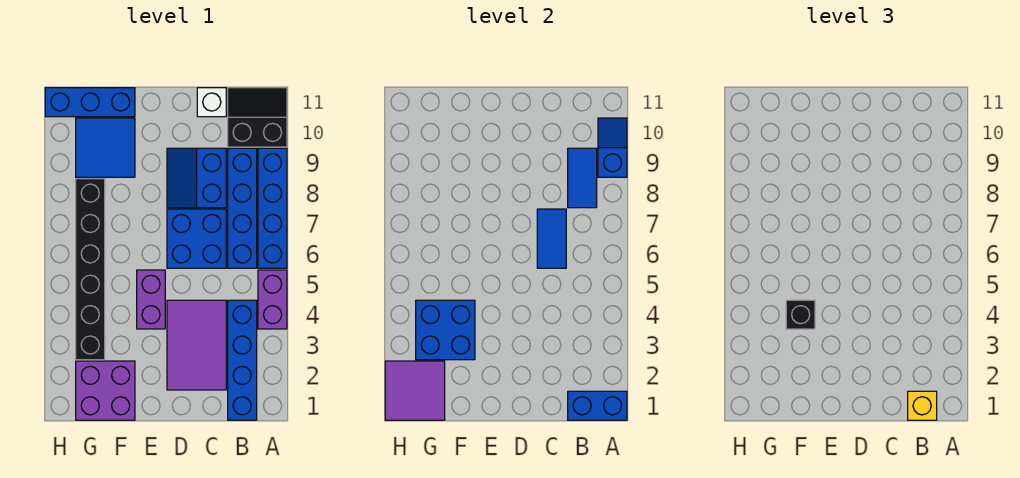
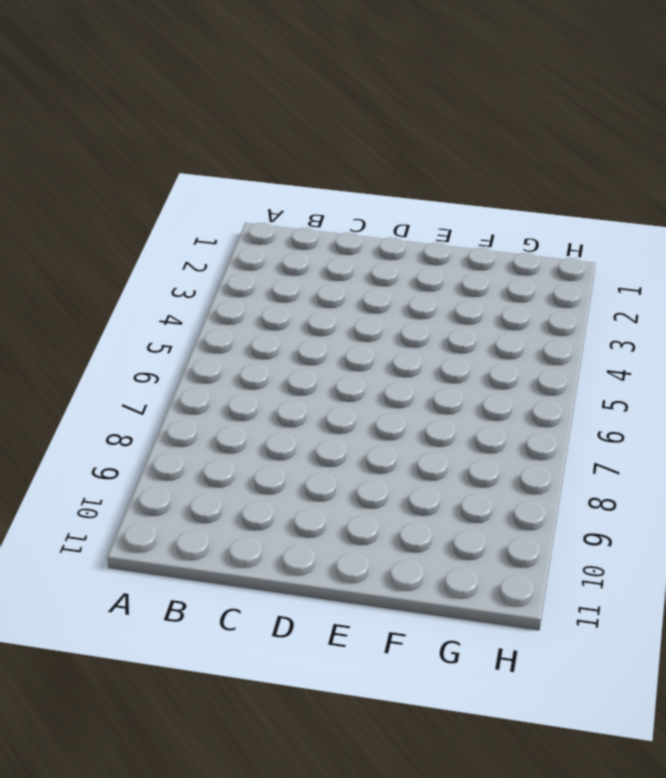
none -> purple brick A4:A5 level 1
none -> blue brick A6:A9 level 1
none -> black slope A10:B11 level 1 top 10

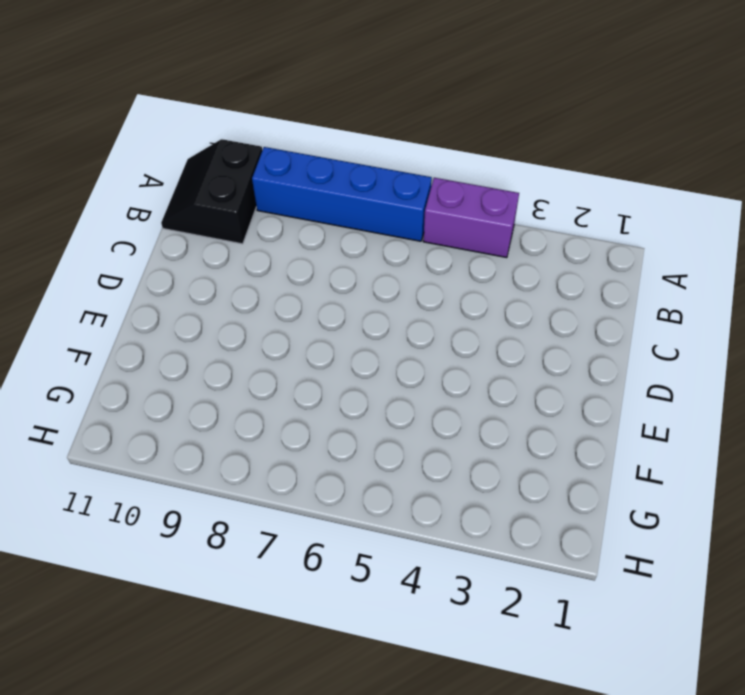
none -> blue brick B1:B4 level 1
none -> blue brick B6:B9 level 1
none -> purple tile C2:D4 level 1

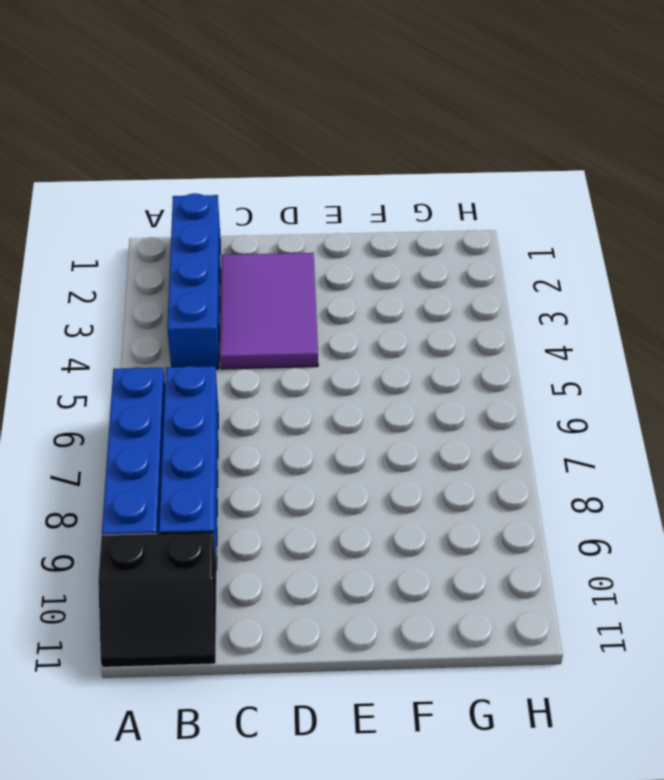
none -> purple brick A4:A5 level 1
none -> blue brick C6:D7 level 1
none -> blue slope C8:D9 level 1 top C

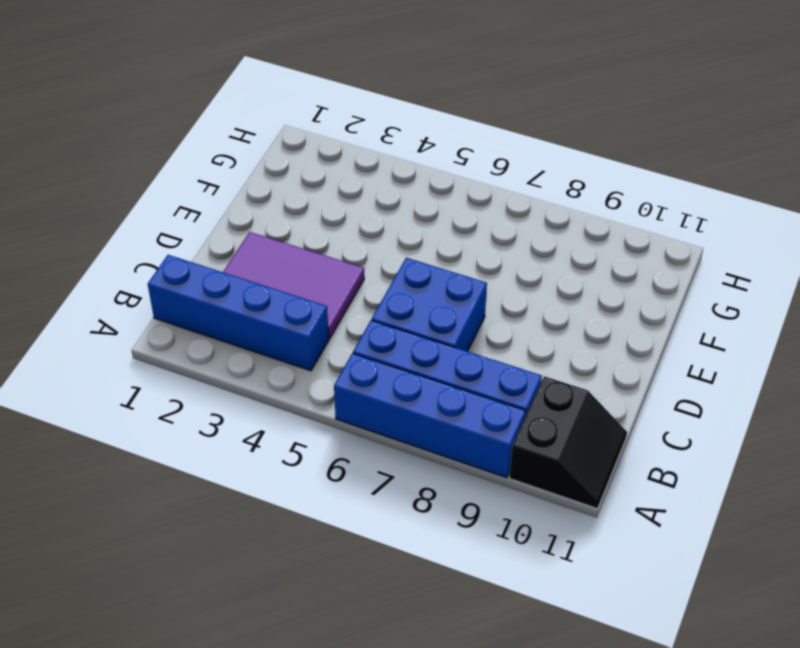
none -> purple brick A4:A5 level 1
none -> blue slope C8:D9 level 1 top C
none -> white brick C11 level 1

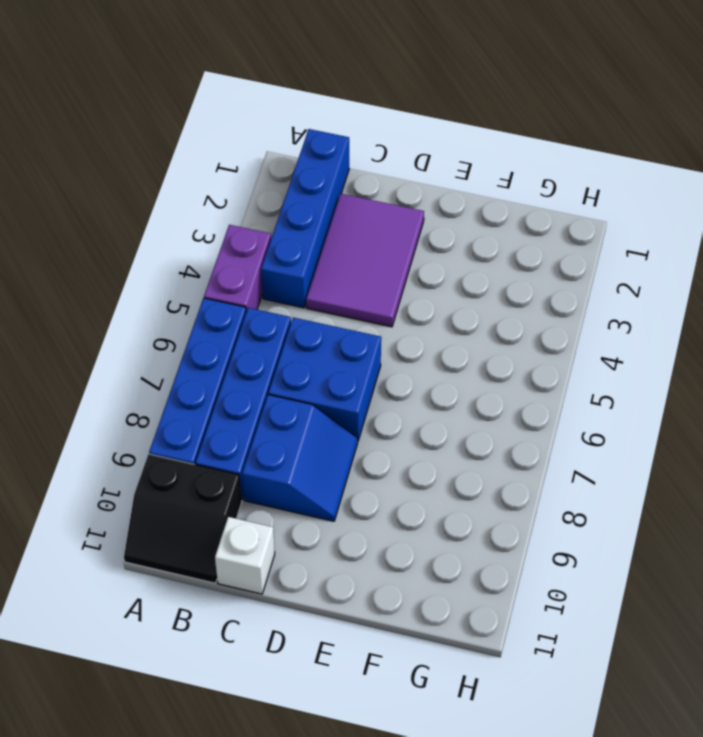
none -> purple brick E4:E5 level 1
none -> purple brick F1:G2 level 1
none -> blue tile F9:G10 level 1

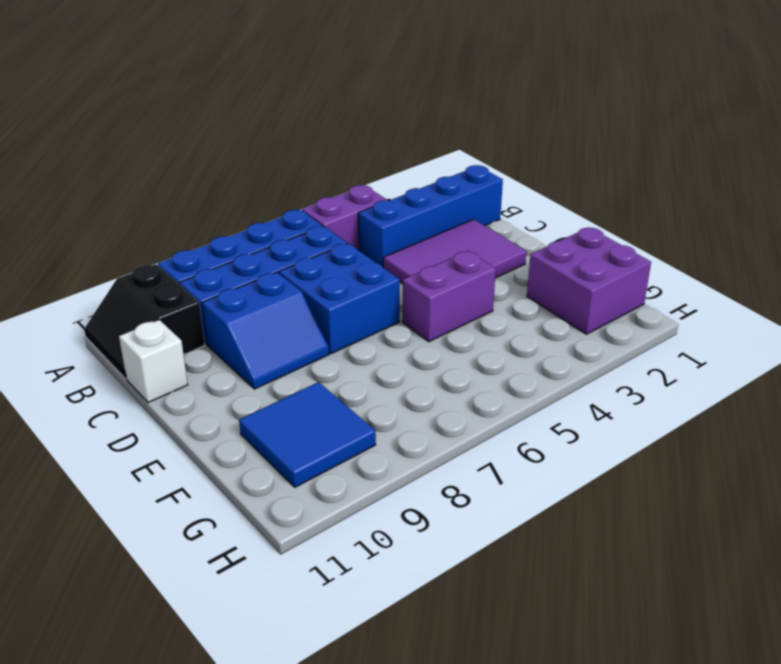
none -> blue brick F11:H11 level 1
none -> black brick G3:G8 level 1
none -> blue brick A1:B1 level 2

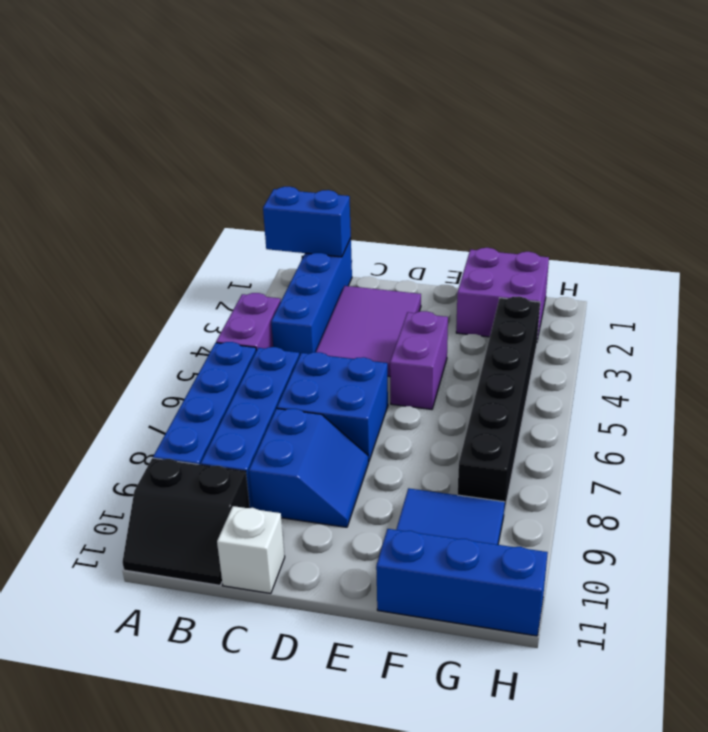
none -> blue slope A9:A10 level 2 top 9
none -> blue tile B8:B9 level 2
none -> blue tile C6:C7 level 2

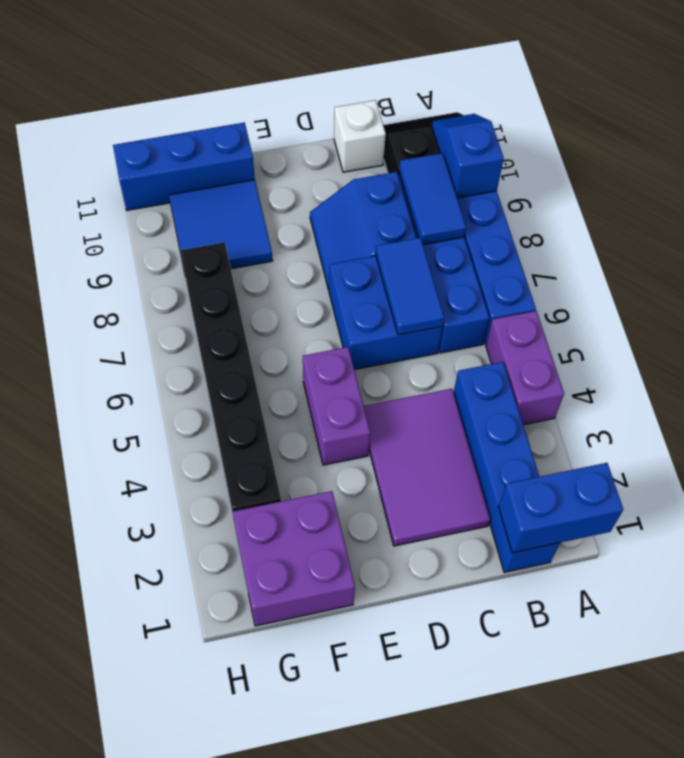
none -> blue brick F3:G4 level 2
none -> purple tile G1:H2 level 2
none -> yellow brick B1 level 3

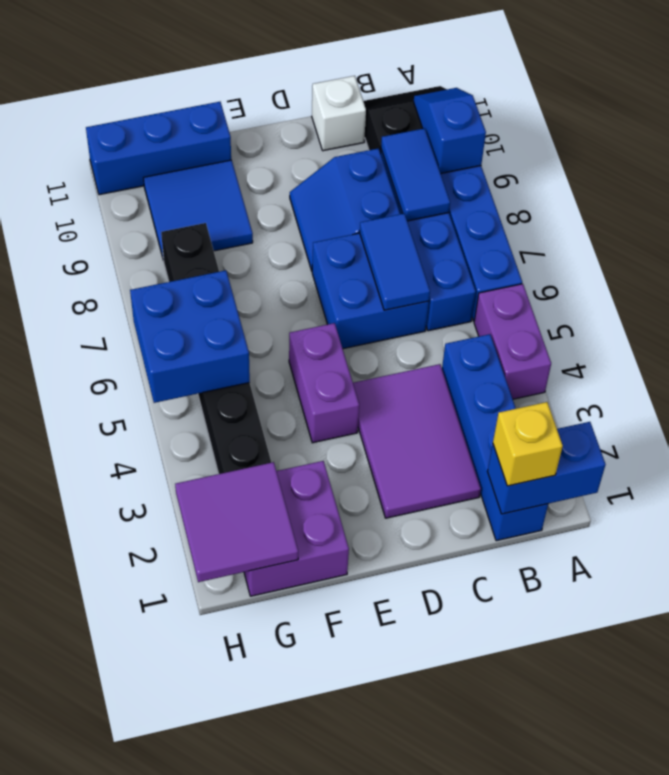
blue brick G5:H6 level 2 -> blue brick F3:G4 level 2
none -> black brick F4 level 3

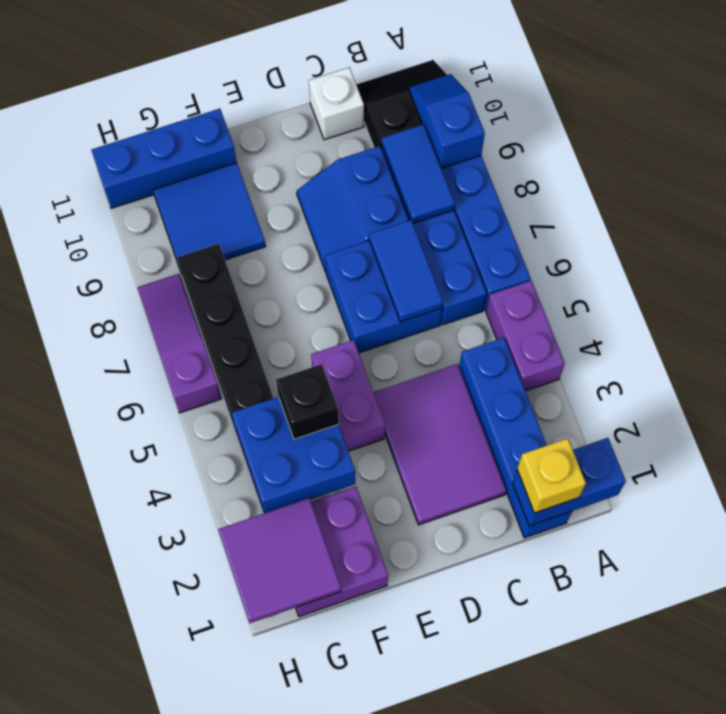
purple slope H6:H8 level 1 top 6 -> none

